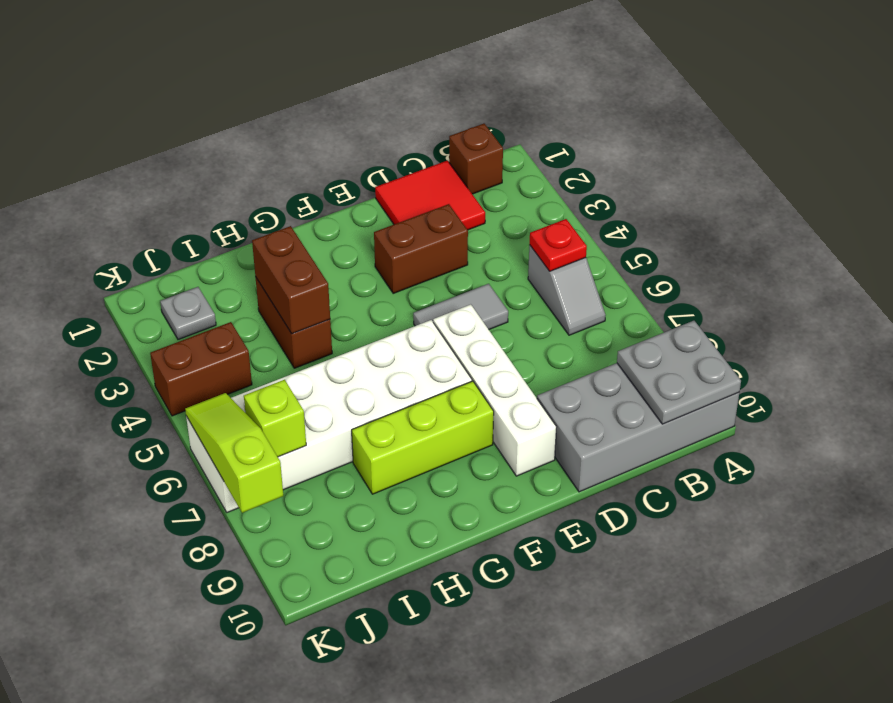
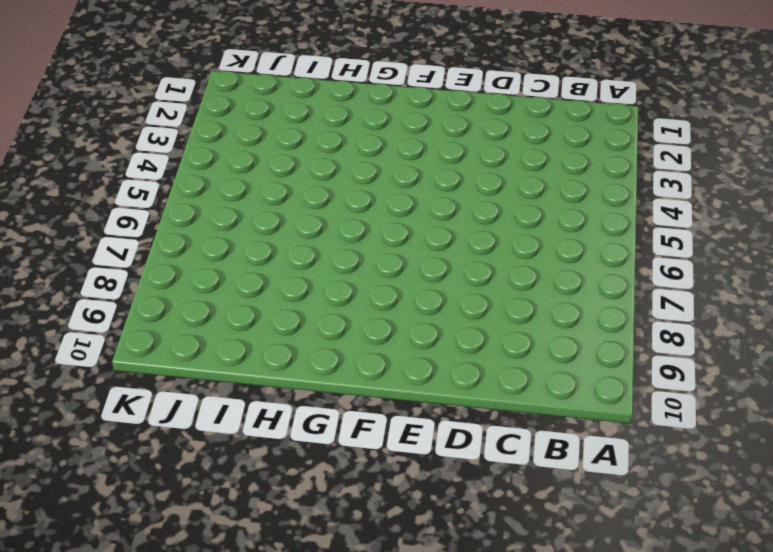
none -> grey brick A9:D10 level 1
none -> brown brick B1 level 1
none -> grey slope B5:B6 level 1 top 5

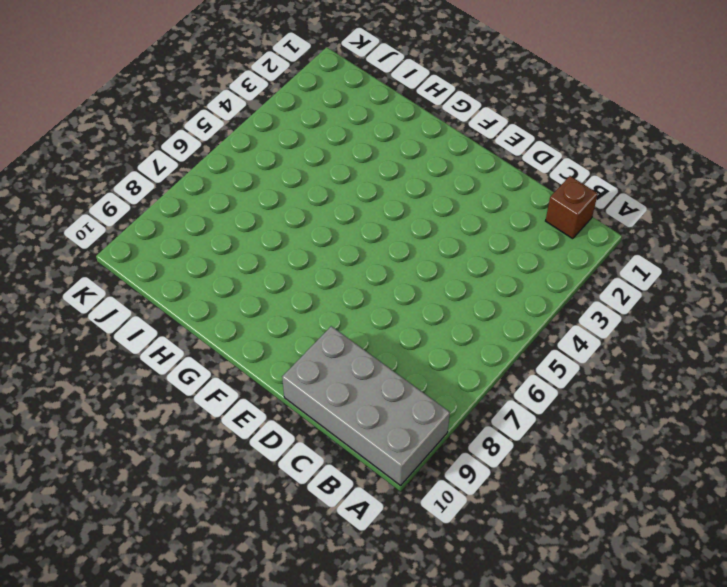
none -> grey slope B5:B6 level 1 top 5
none -> red tile C1:D2 level 1
none -> brown brick D3:E3 level 1

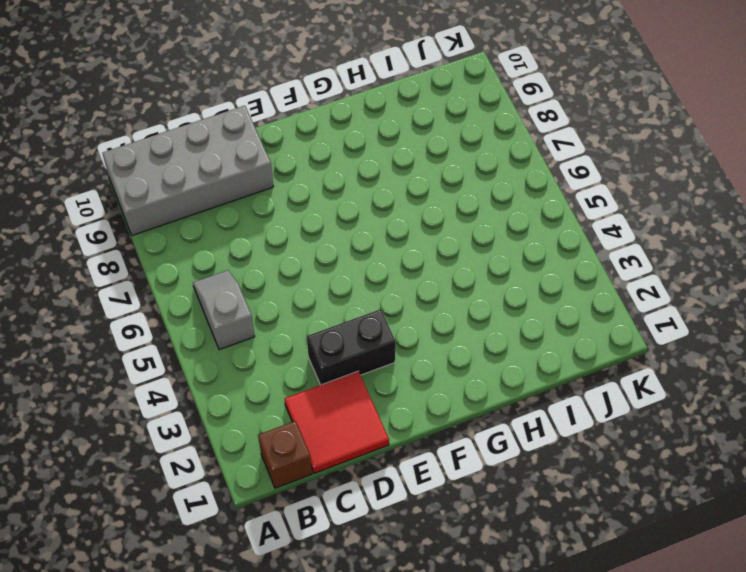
black brick D3:E3 level 1 -> brown brick D3:E3 level 1
none -> grey tile D5:E5 level 1
none -> white brick E6:E9 level 1
none -> white brick F6:K7 level 1

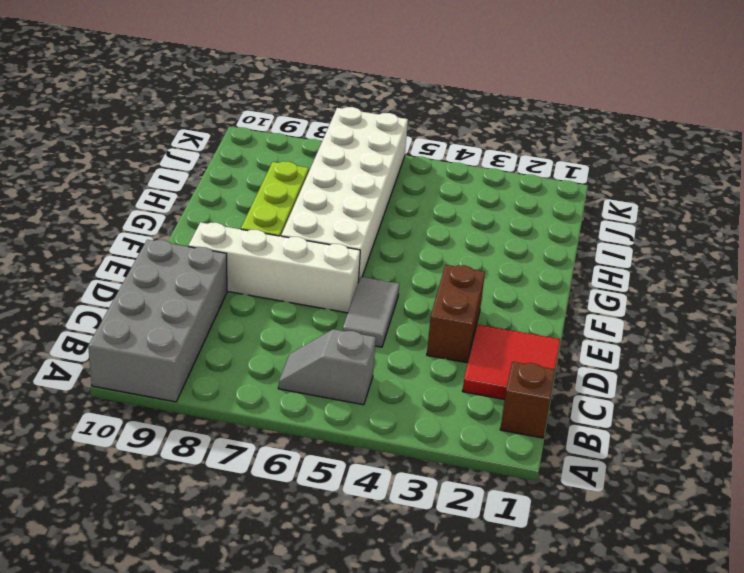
none -> brown brick H3:H4 level 1
none -> grey plate J2 level 1
none -> brown brick J4:K4 level 1

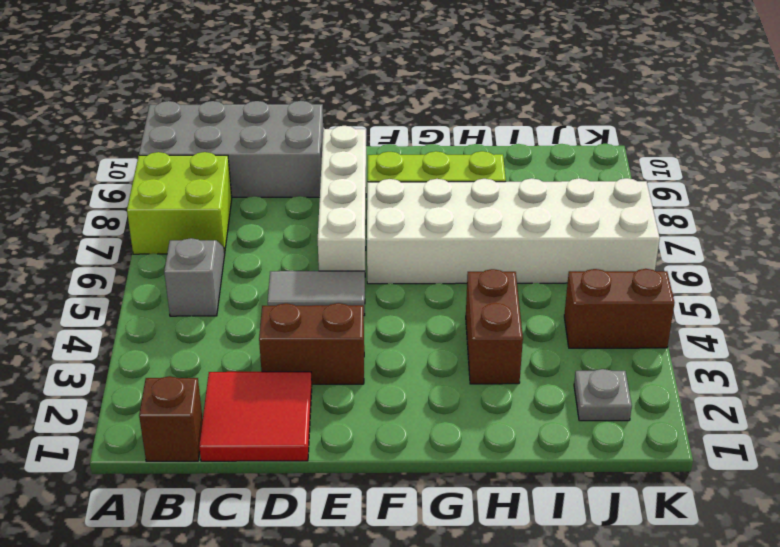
lime brick A7:B8 level 1 -> none
none -> grey plate A9:B10 level 2
none -> red plate B5 level 2
none -> brown brick H3:H4 level 2

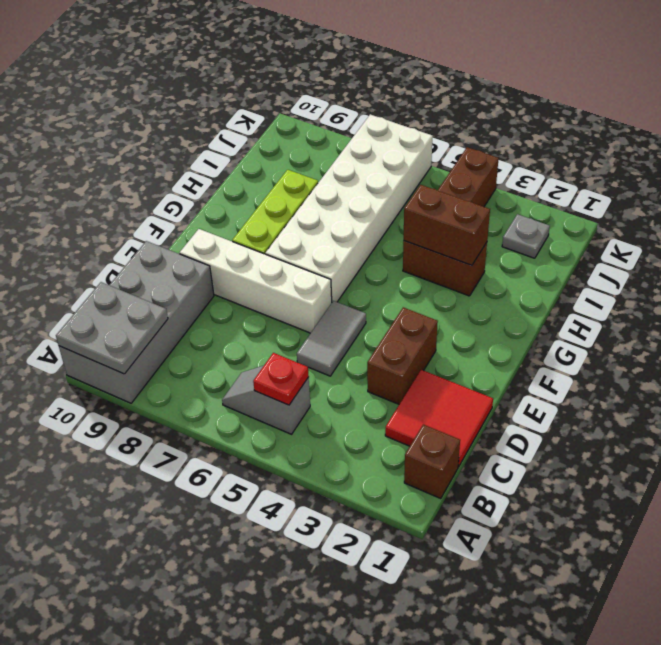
none -> lime brick J7 level 2
none -> lime slope K6:K8 level 2 top 8

